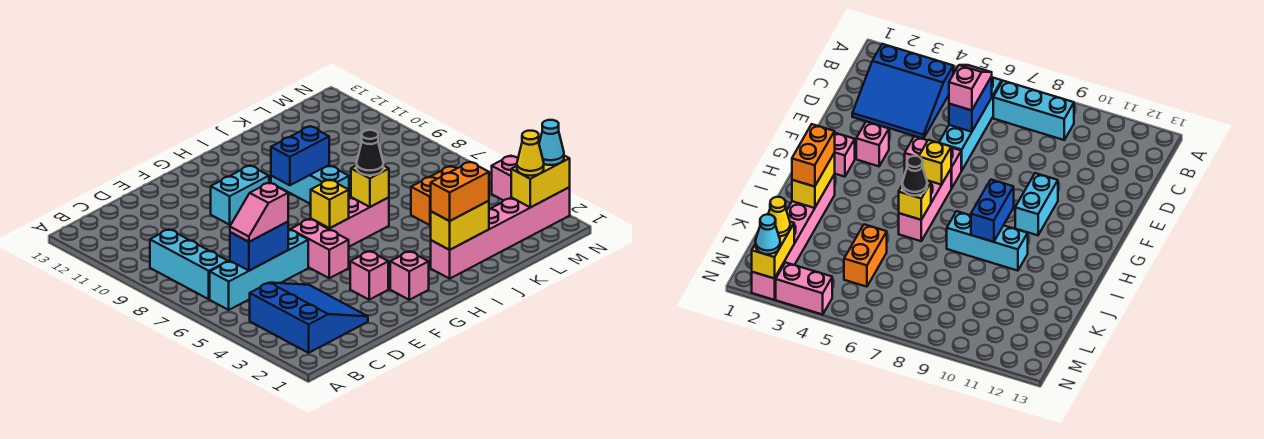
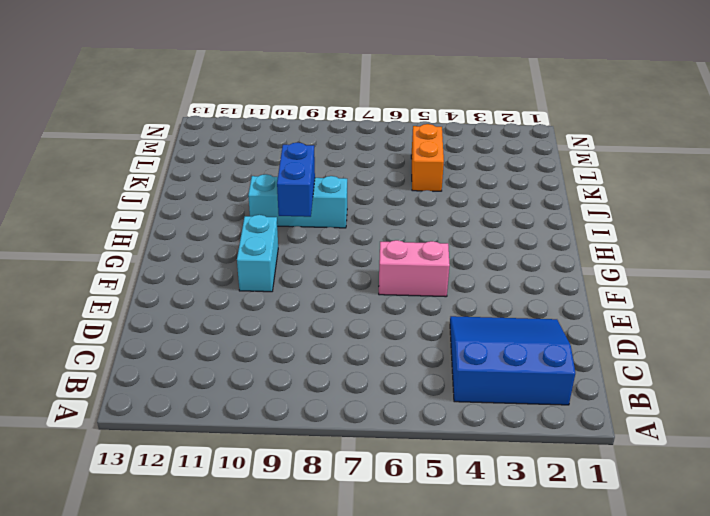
none -> cyan brick B6:E6 level 1
none -> cyan brick B7:B9 level 1
none -> pink brick F3 level 1

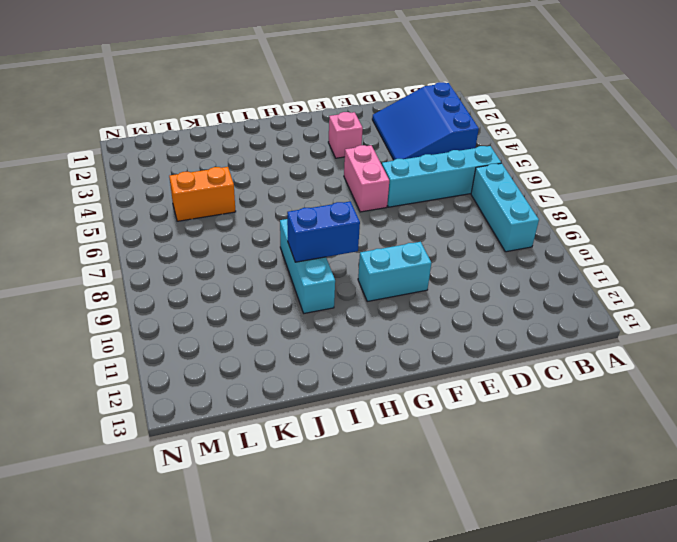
none -> pink brick G2 level 1
none -> pink brick G6:I6 level 1
none -> pink brick I2:N2 level 1

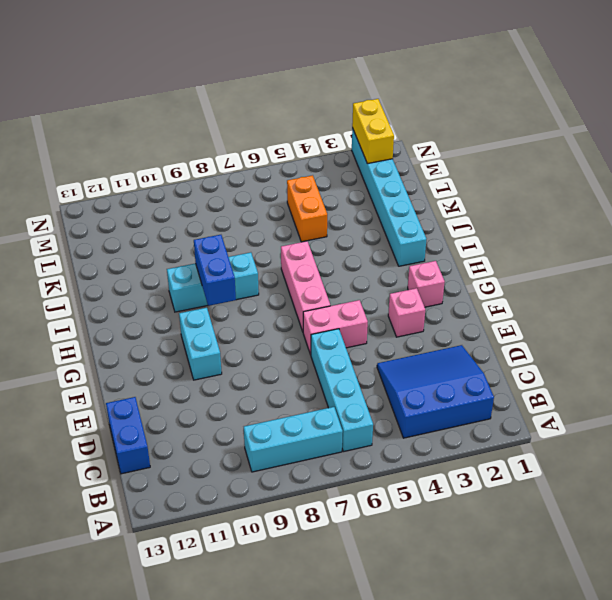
blue brick C13:D13 level 1 -> blue brick C6:D6 level 2
cyan brick I2:N2 level 1 -> pink brick I2:N2 level 1
none -> pink brick N3:N4 level 1
none -> yellow brick G6 level 2
none -> yellow brick I2:J2 level 2

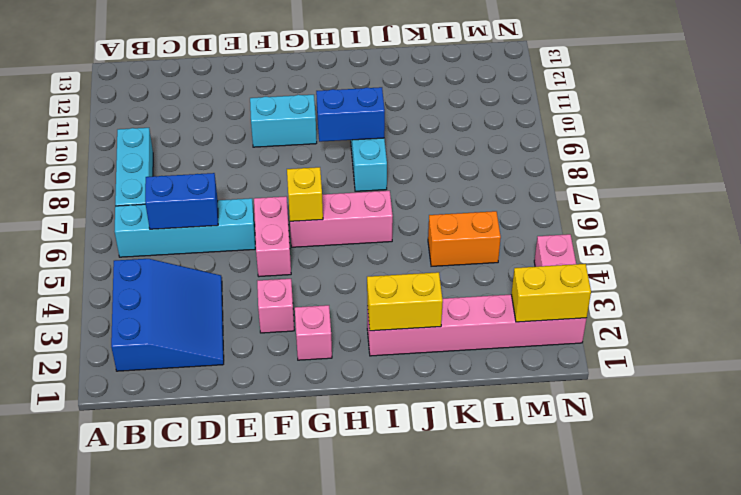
none -> yellow brick I6 level 2
none -> pink slope C6:D6 level 3 top D
none -> orange brick I2:J2 level 3

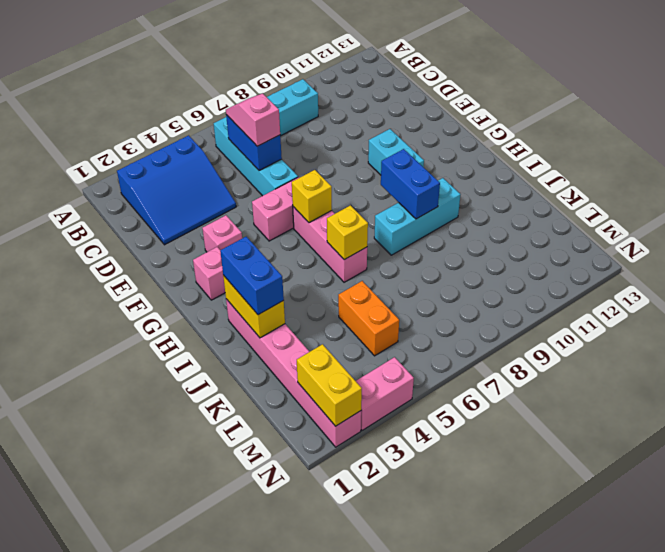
blue brick I2:J2 level 3 -> orange brick I2:J2 level 3
none -> black cone I6 level 3
none -> yellow cone M2 level 3
none -> cyan cone N2 level 3

